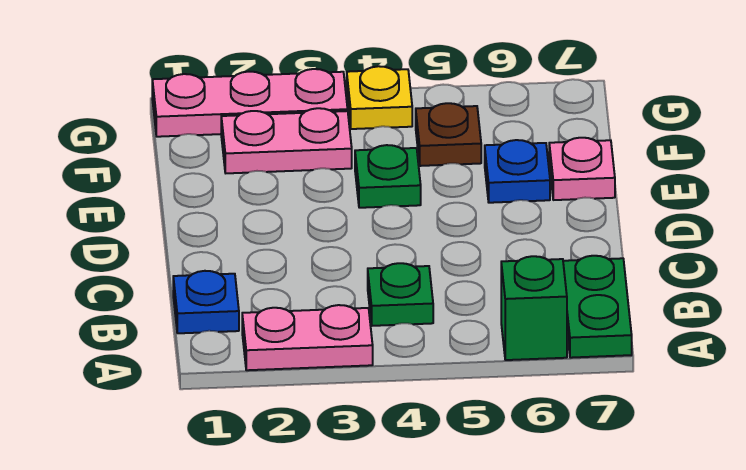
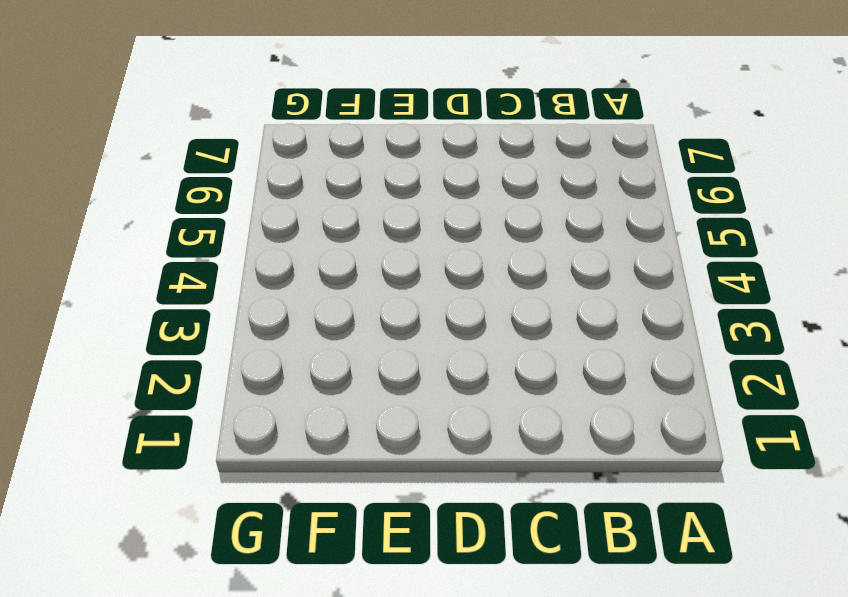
none -> pink plate A2:A3 level 1
none -> green brick A6 level 1
none -> green plate A7:B7 level 1

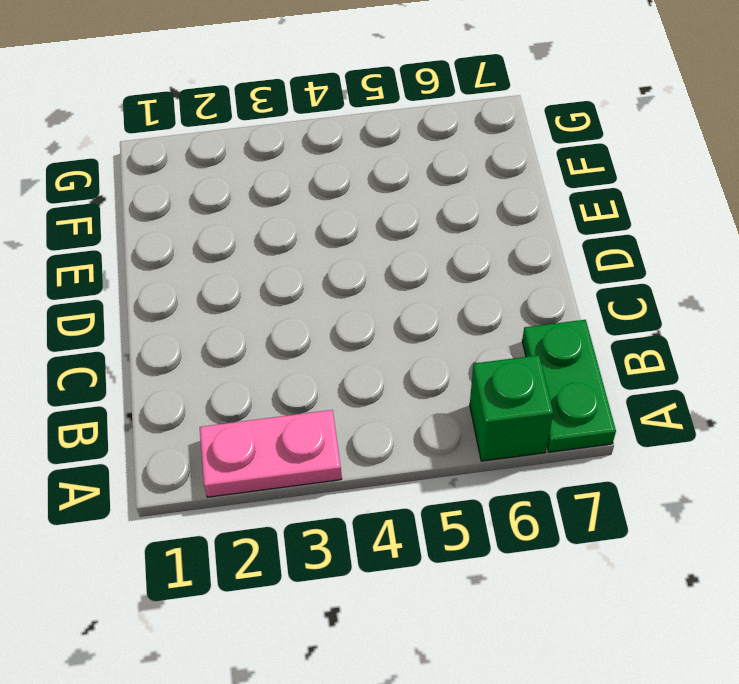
none -> blue plate B1 level 1
none -> green plate B4 level 1
none -> green plate E4 level 1

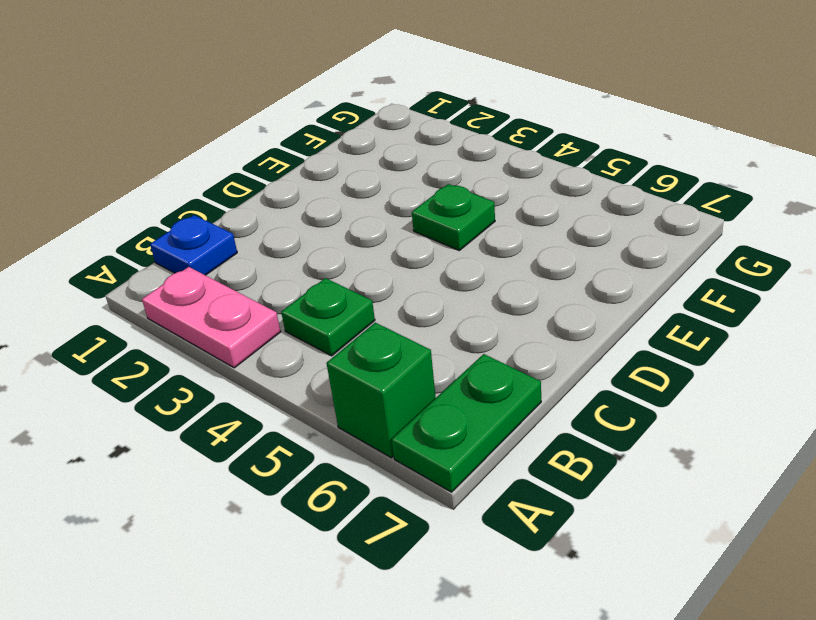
none -> blue plate E6 level 1
none -> pink plate E7 level 1
none -> pink plate F2:F3 level 1

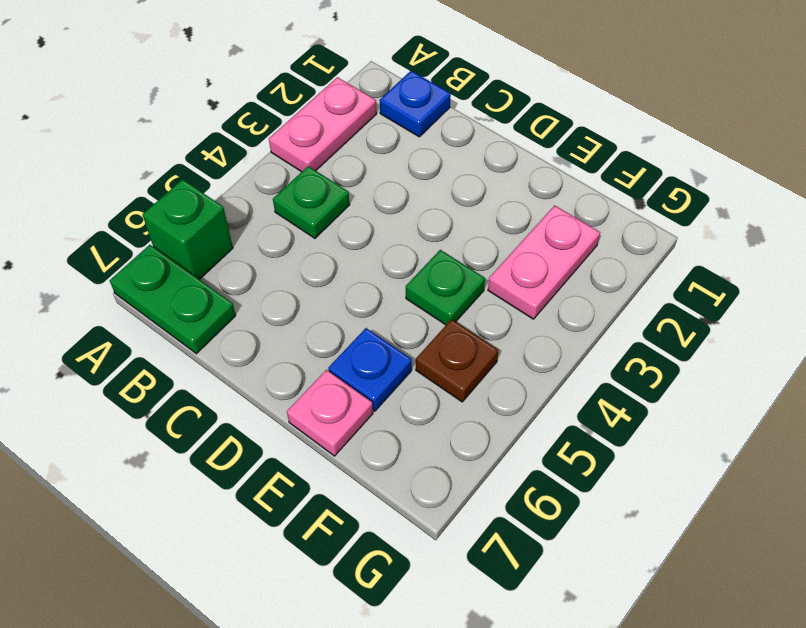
none -> pink plate G1:G3 level 1
none -> yellow plate G4 level 1

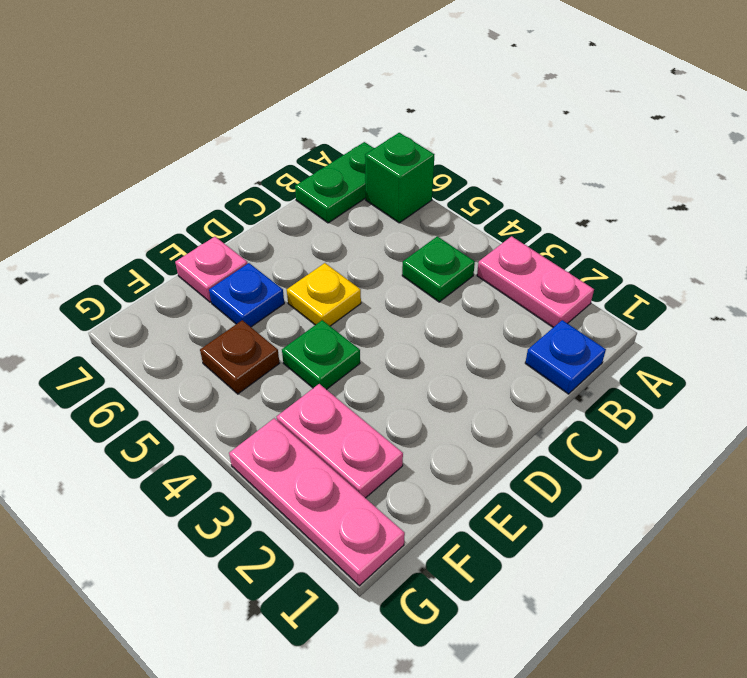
yellow plate D5 level 1 -> yellow plate G4 level 1

